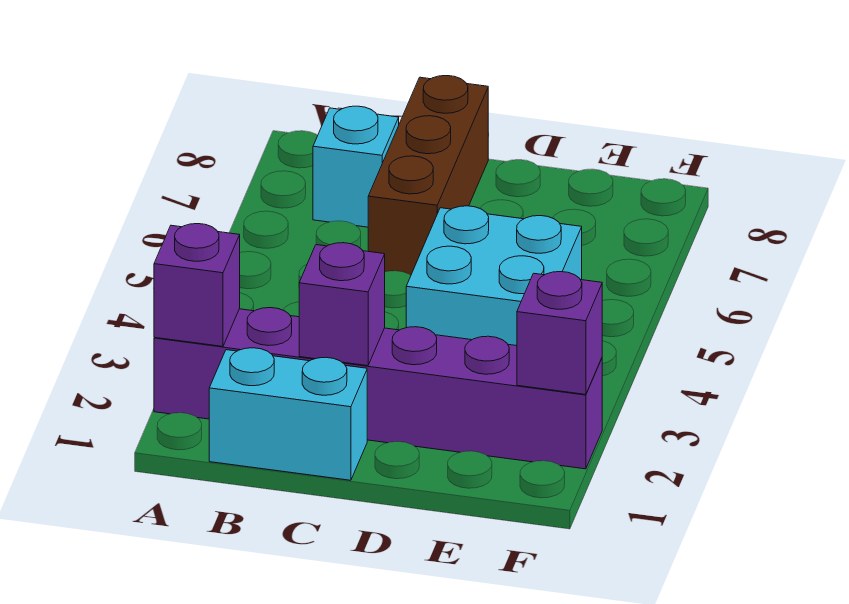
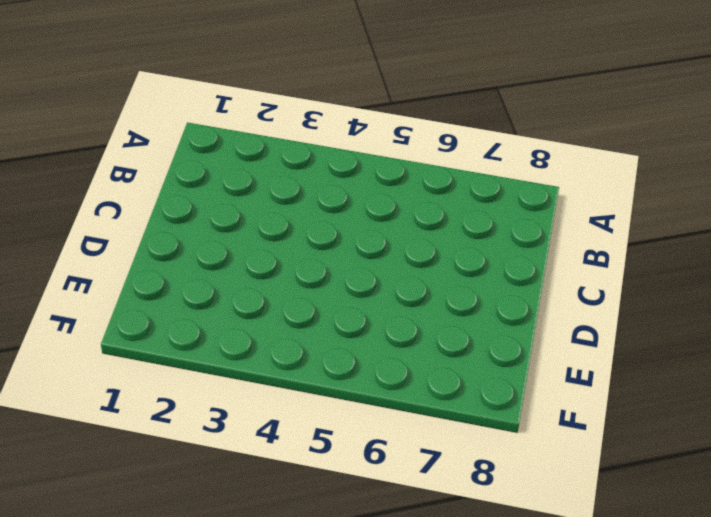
none -> purple brick A2:F2 level 1
none -> cyan brick B1:C1 level 1

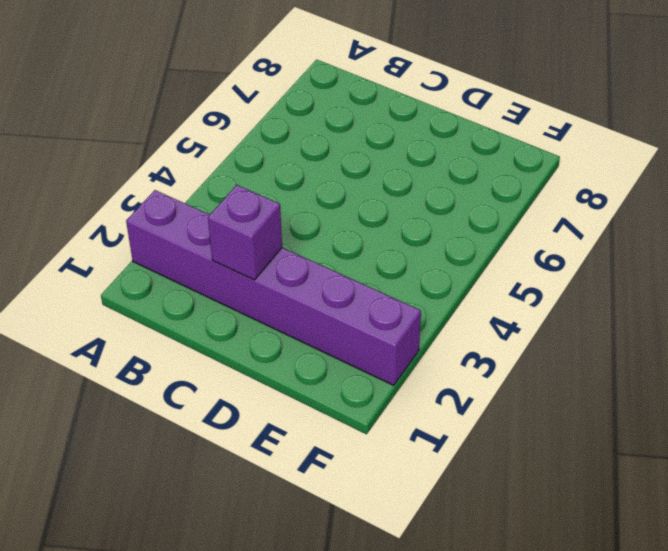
none -> cyan brick B1:C1 level 1
none -> cyan brick B7 level 1

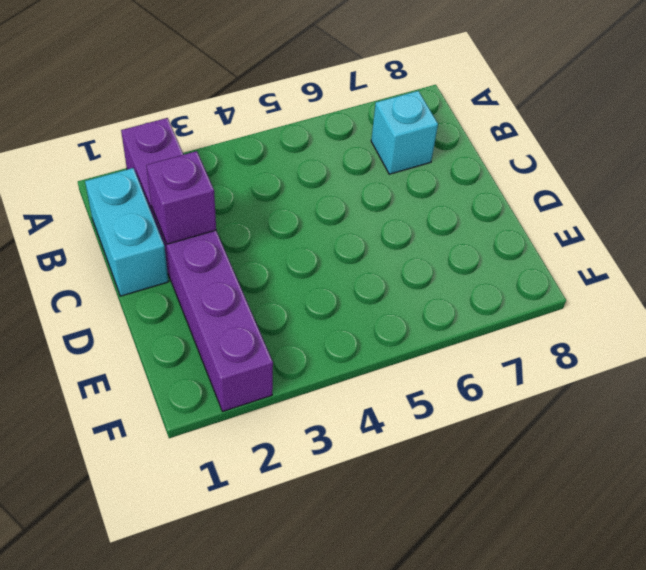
none -> brown brick C6:C8 level 1
none -> cyan brick D4:E5 level 1

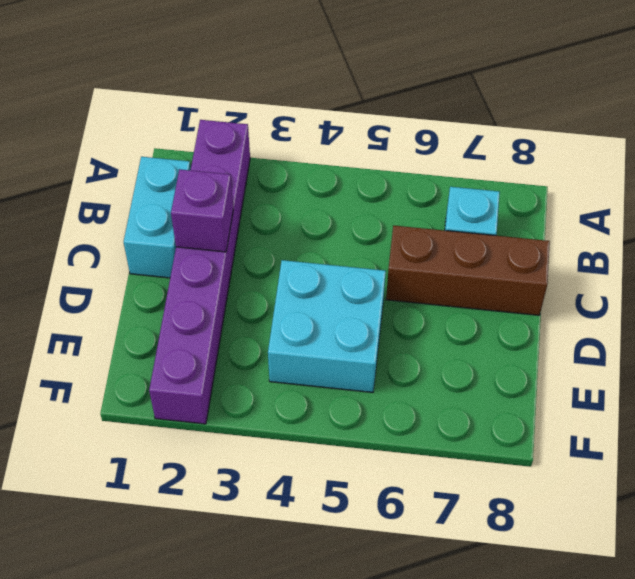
none -> purple brick A2 level 2
none -> purple brick F2 level 2

